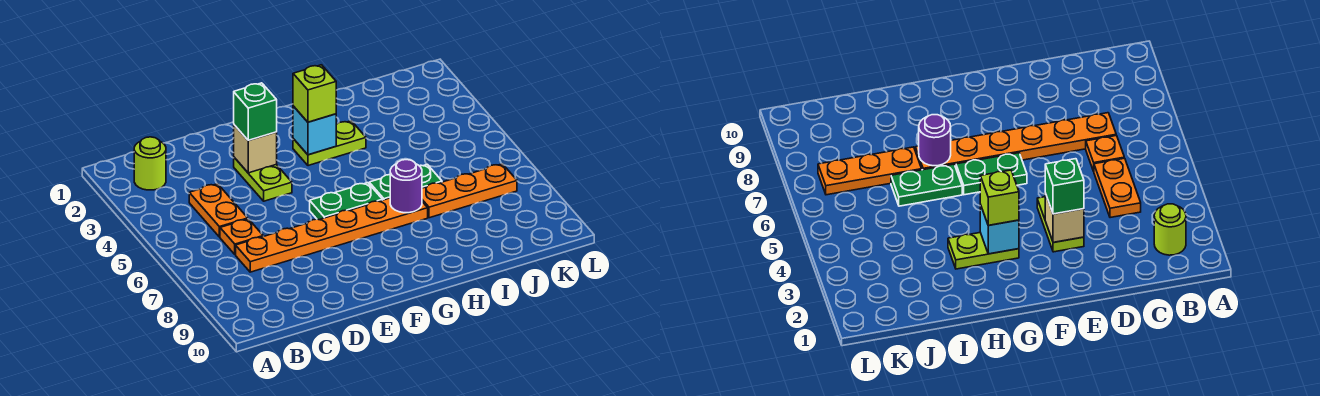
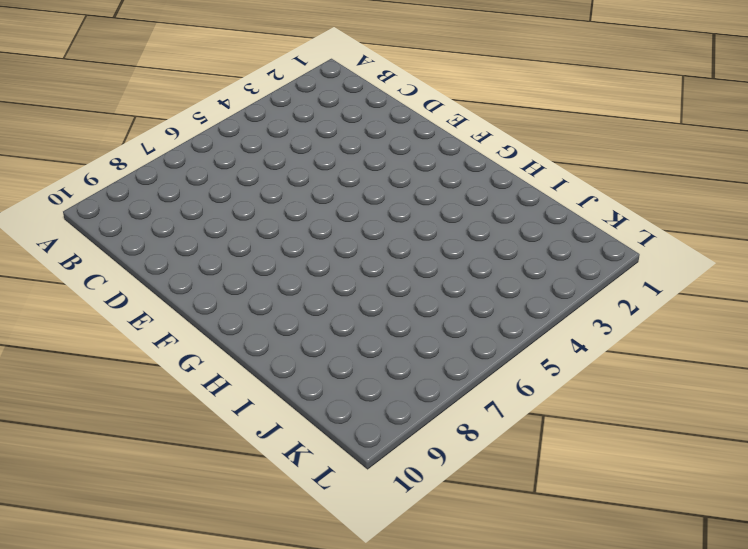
none -> lime round brick B2 level 1
none -> orange plate C4:C5 level 1
none -> orange plate C6 level 1

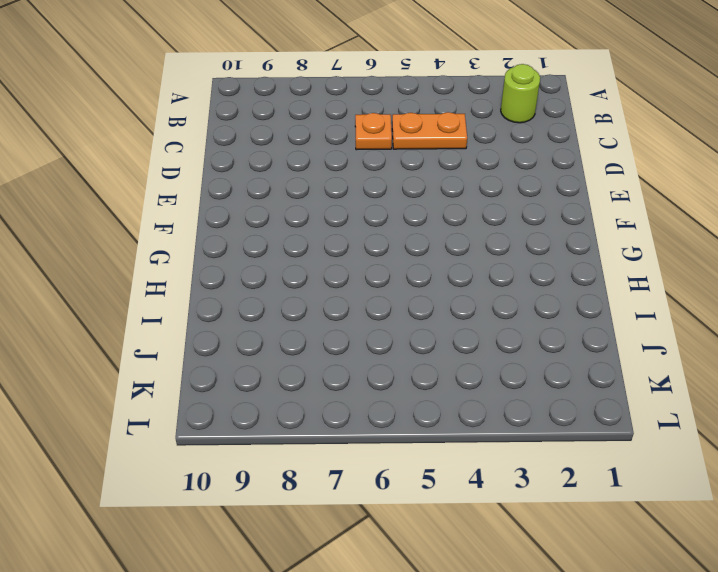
none -> orange plate C7:H7 level 1
none -> lime plate E3:E4 level 1
none -> green plate F6:G6 level 1

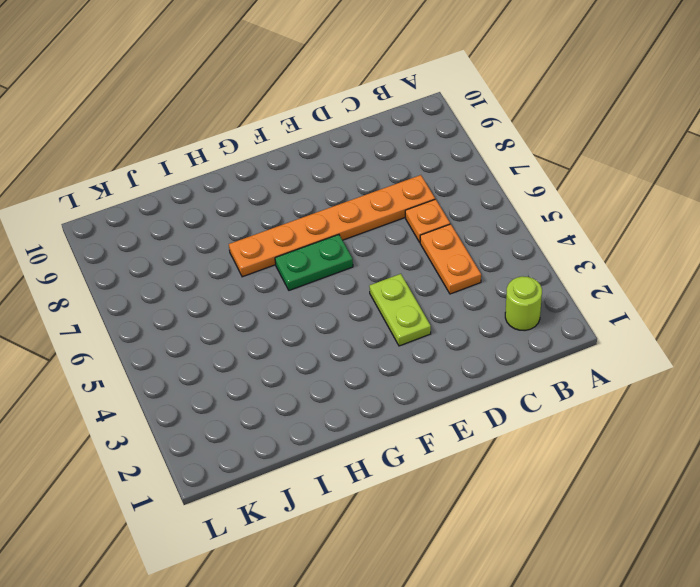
none -> lime plate G3:H3 level 1
none -> green plate H6:I6 level 1
none -> orange plate I7:K7 level 1

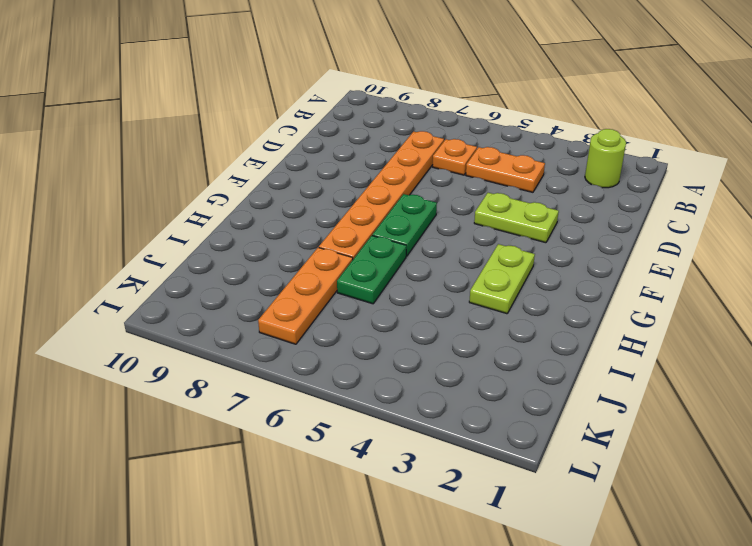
none -> tan brick E3 level 2
none -> cyan brick G3 level 2
none -> purple round brick H7 level 2

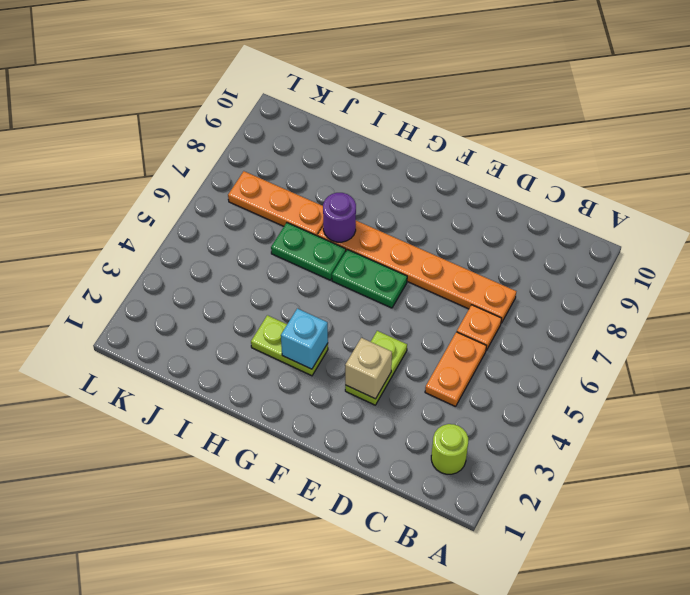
none -> green brick E3 level 3
none -> lime brick G3 level 3

